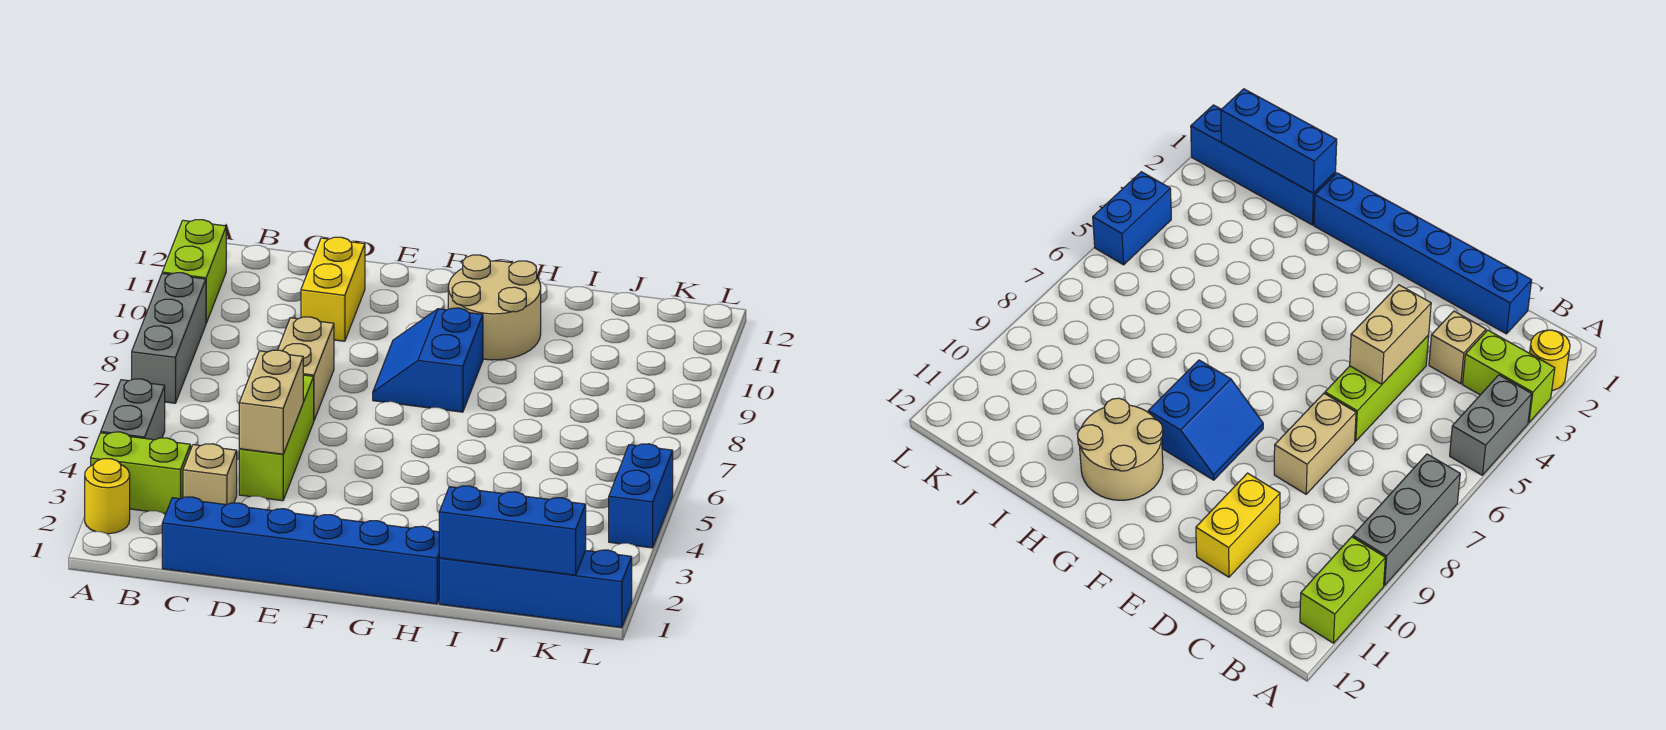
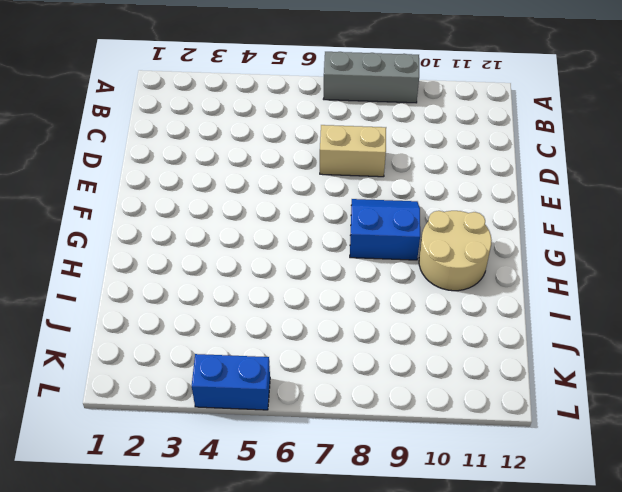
none -> yellow round brick A2 level 1
none -> lime brick A3:B3 level 1
none -> grey brick A4:A5 level 1

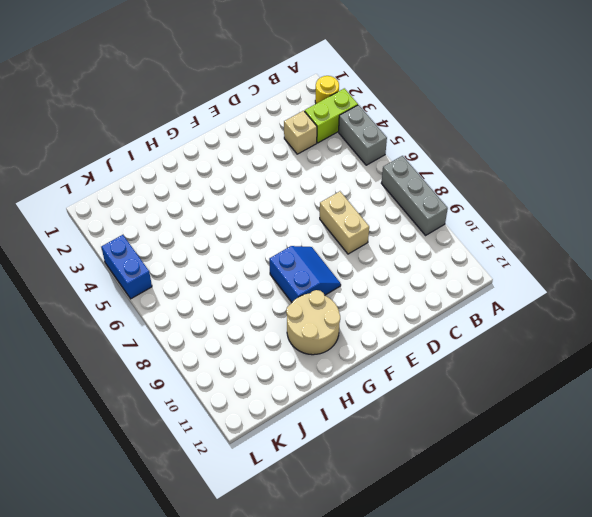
none -> lime brick A10:A11 level 1
none -> blue brick C1:H1 level 1
none -> lime brick D4:D6 level 1

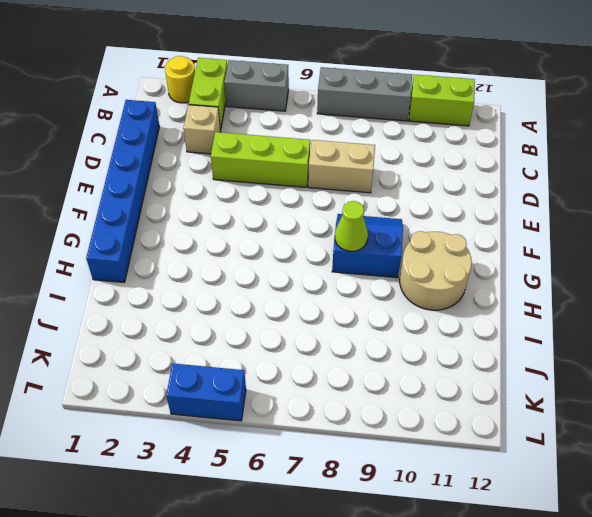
lime cone G8 level 2 -> none
none -> yellow brick D10:D11 level 1
none -> blue brick I1:L1 level 1
none -> tan brick D4:D5 level 2

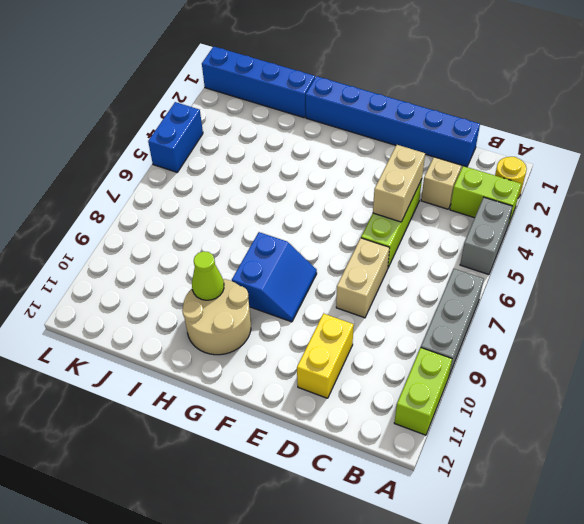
lime cone H10 level 2 -> none
none -> blue brick I1:K1 level 2

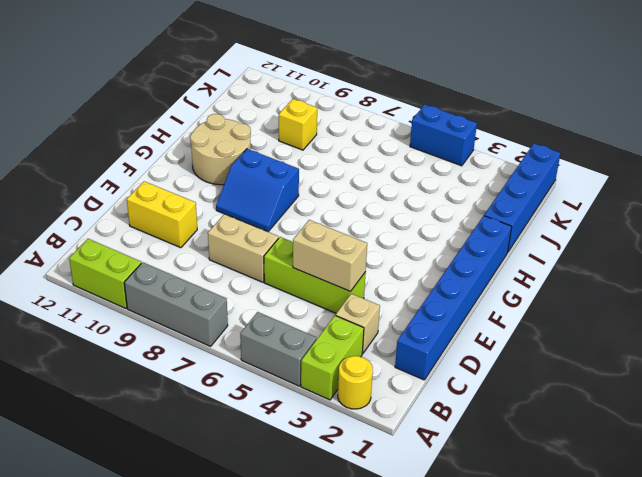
yellow brick J9 level 1 -> none
none -> blue brick I1:K1 level 2

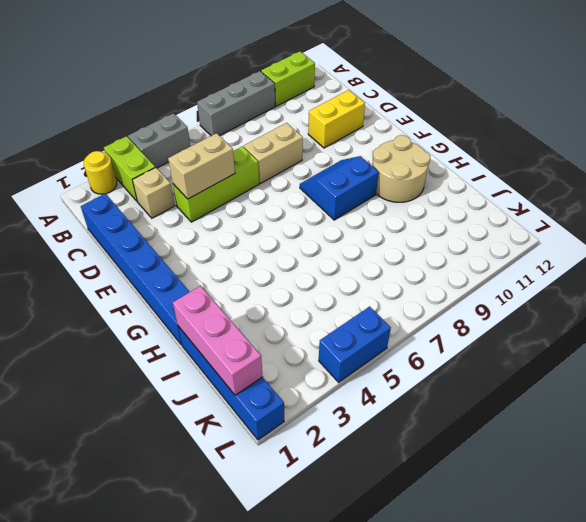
pink brick I1:K1 level 2 -> blue brick I1:K1 level 2

